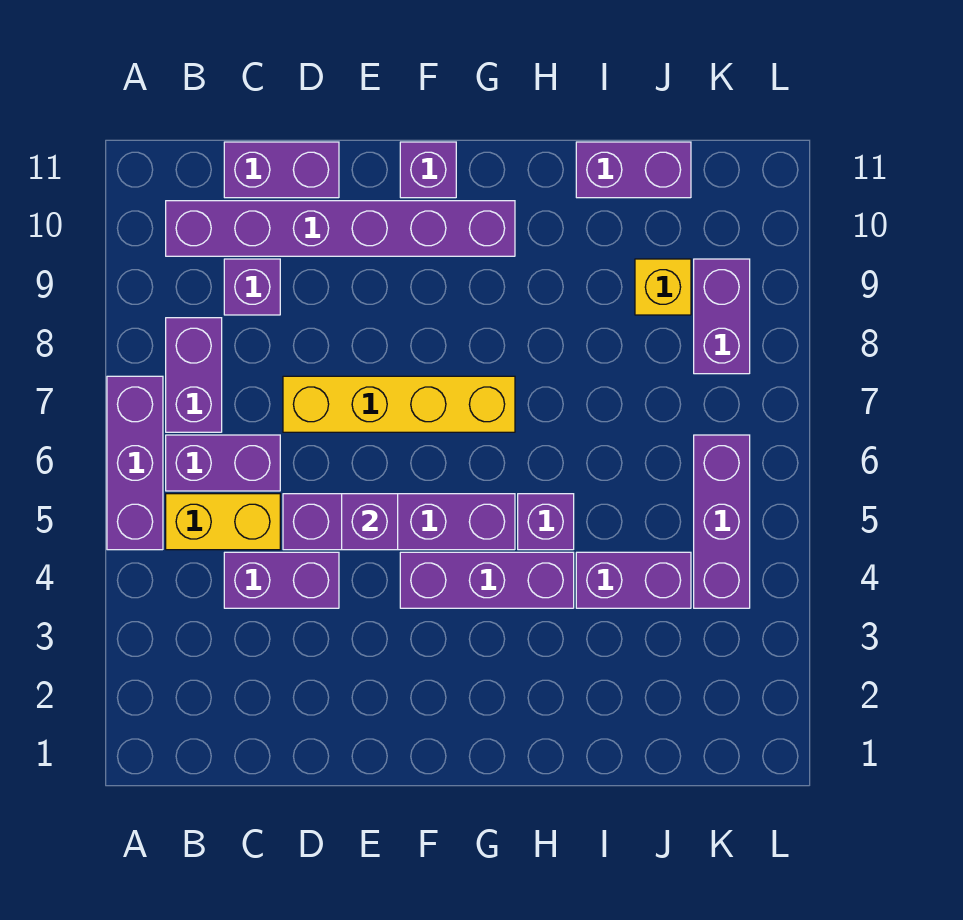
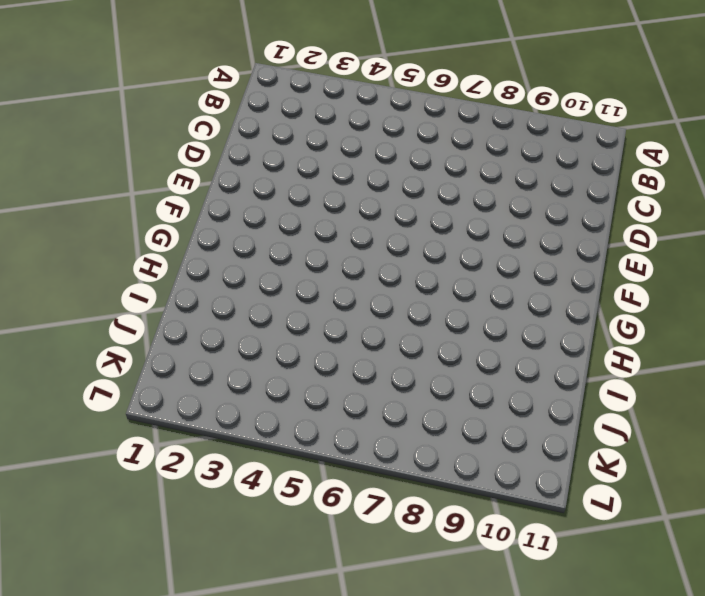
none -> purple brick A5:A7 level 1
none -> yellow brick B5:C5 level 1
none -> purple brick B6:C6 level 1

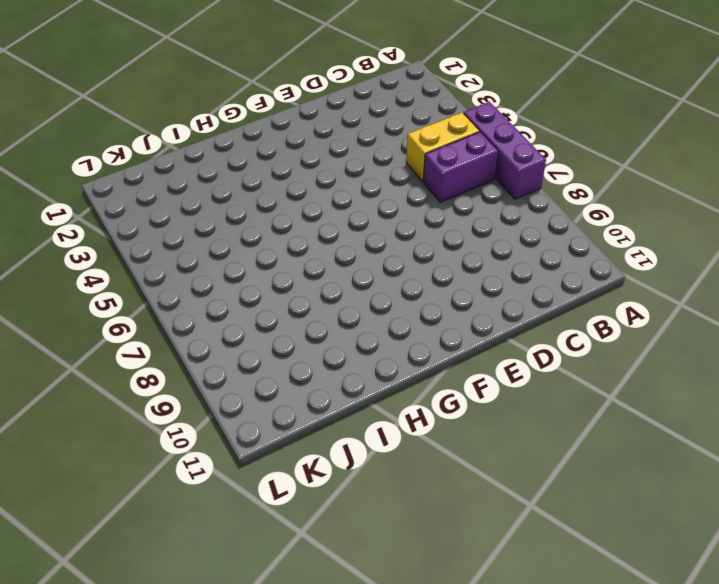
none -> purple brick B7:B8 level 1
none -> purple brick B10:G10 level 1
none -> purple brick C4:D4 level 1

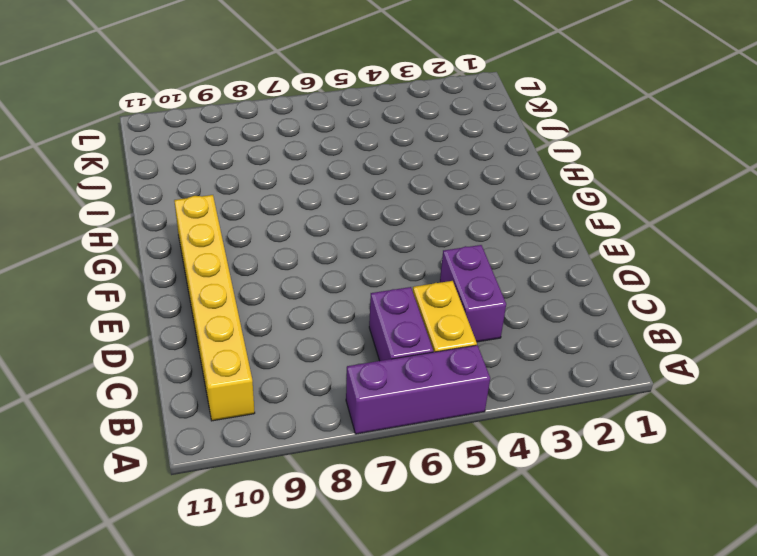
yellow brick B10:G10 level 1 -> purple brick B10:G10 level 1
none -> purple brick B7:B8 level 1
none -> purple brick C9 level 1
none -> purple brick C11:D11 level 1

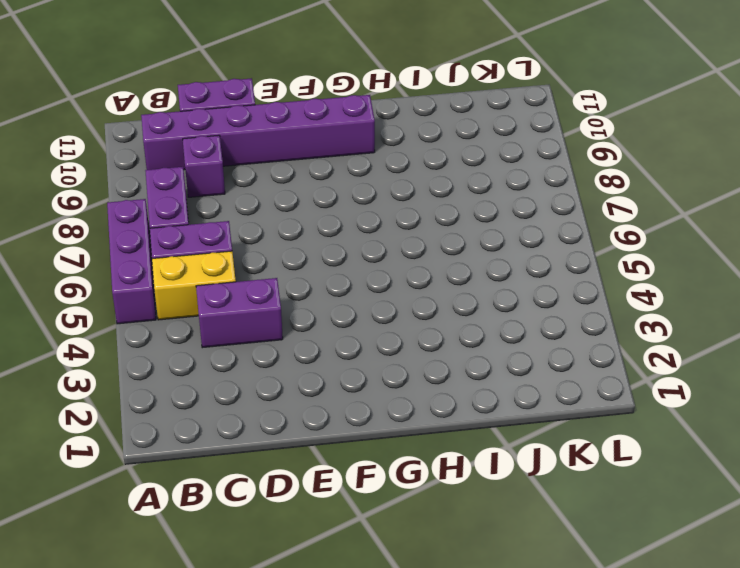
none -> purple brick D5:G5 level 1
none -> yellow brick D7:G7 level 1
none -> purple brick F4:H4 level 1

